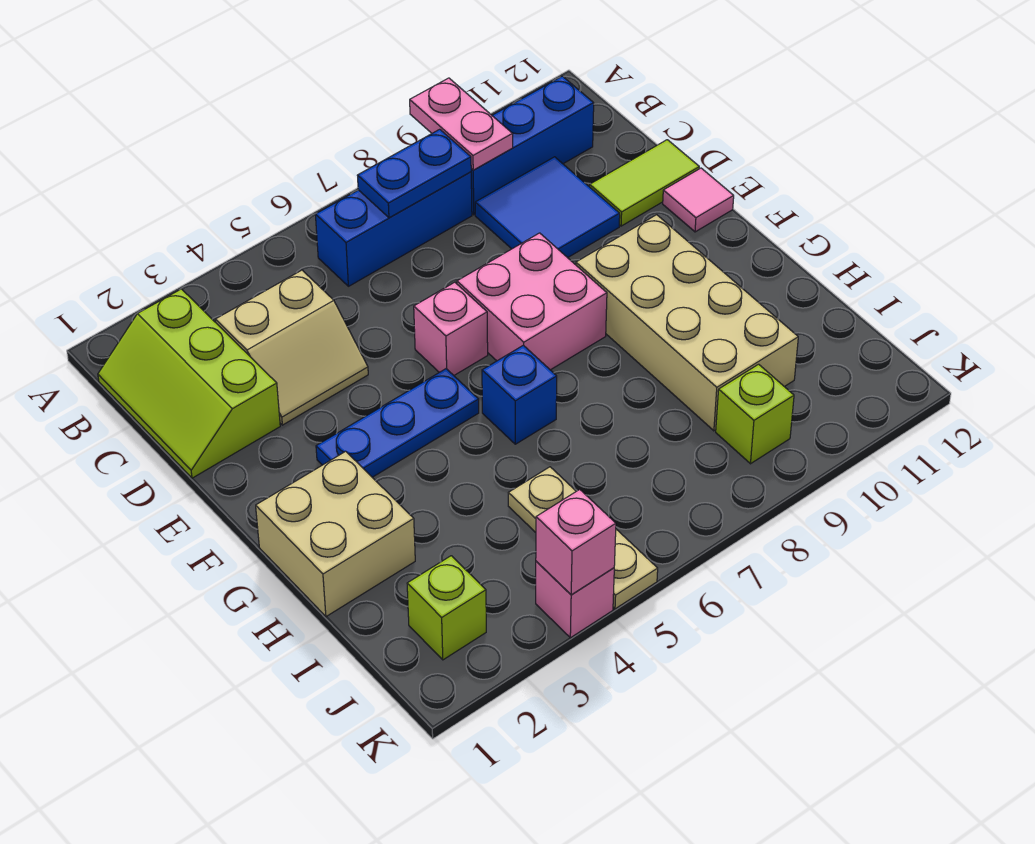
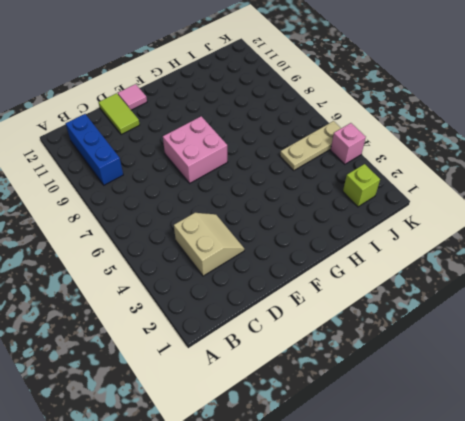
none -> lime slope B1:D2 level 1 top 2
none -> blue brick B6:B8 level 1
none -> blue tile C9:D10 level 1

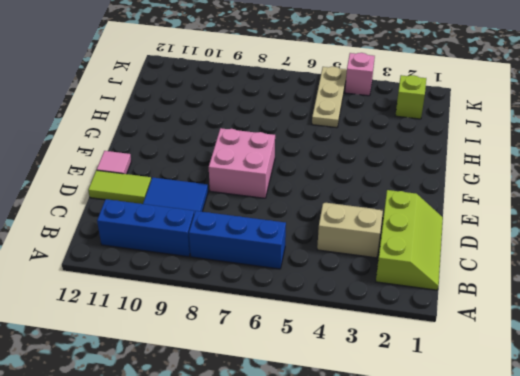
none -> pink brick E6 level 1
none -> blue plate F3:F5 level 1
none -> tan brick F9:I10 level 1

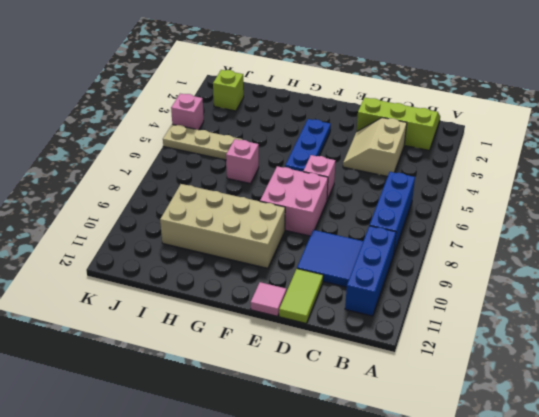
pink brick H6 level 1 -> pink brick K4 level 2
none -> tan brick G1:H2 level 1
none -> blue brick G6 level 1
none -> lime brick J9 level 1

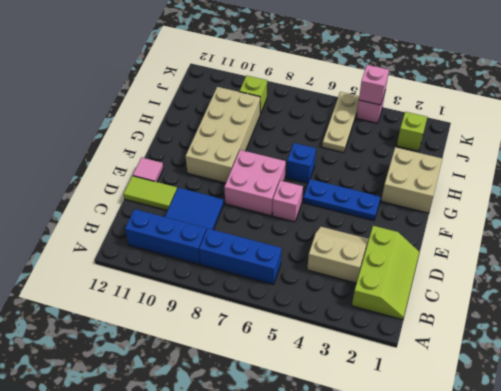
none -> pink plate A9:B9 level 2
none -> blue plate B7:B8 level 2

